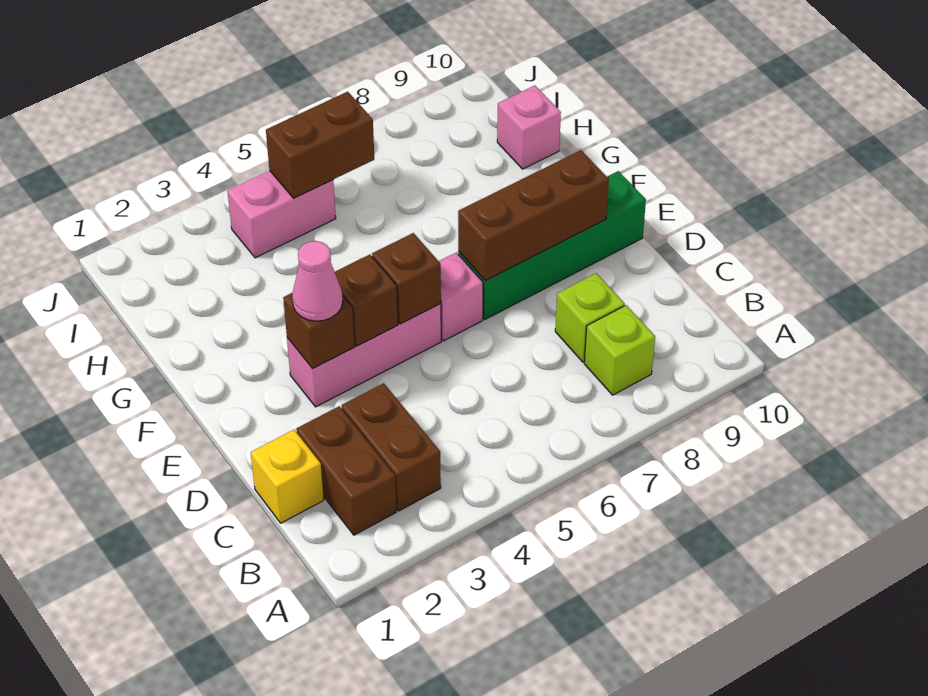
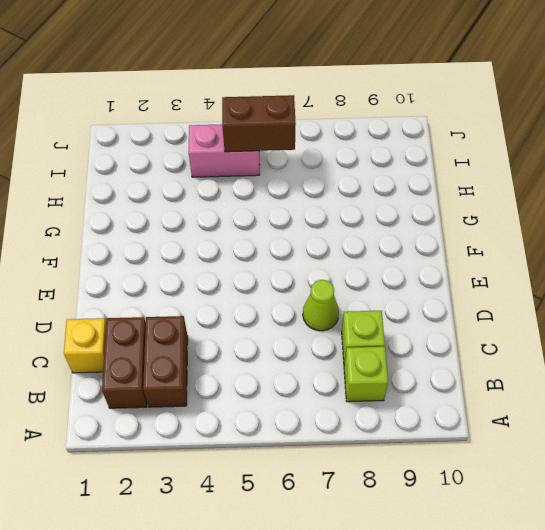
lime cone D7 level 1 -> none
none -> pink brick E3:E5 level 1
none -> pink brick E6 level 1
none -> green brick E7:E10 level 1

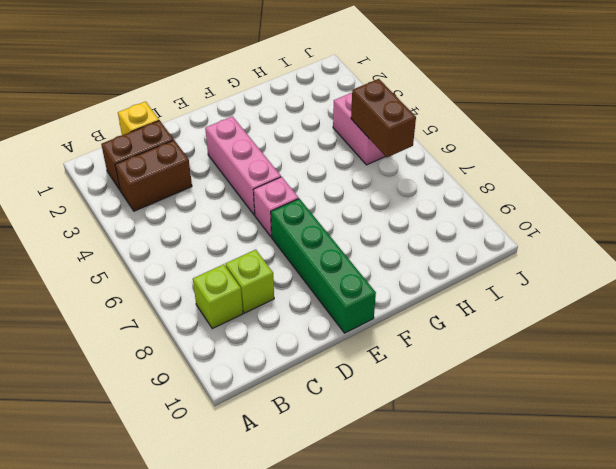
none -> pink brick H10 level 1
none -> brown brick E3 level 2
none -> brown brick E4 level 2

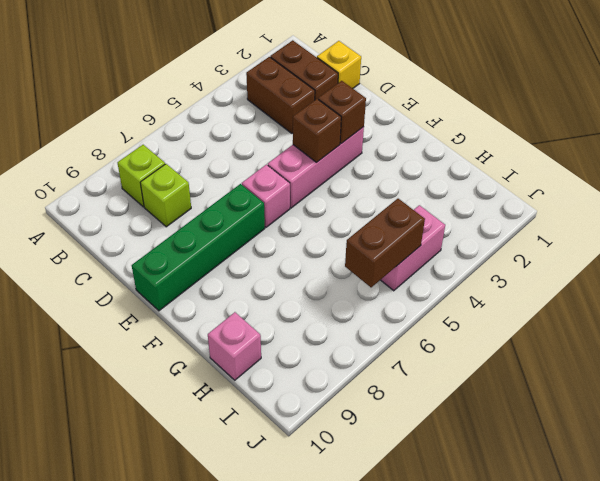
none -> brown brick E5 level 2
none -> brown brick E7:E9 level 2
none -> pink cone E3 level 3

